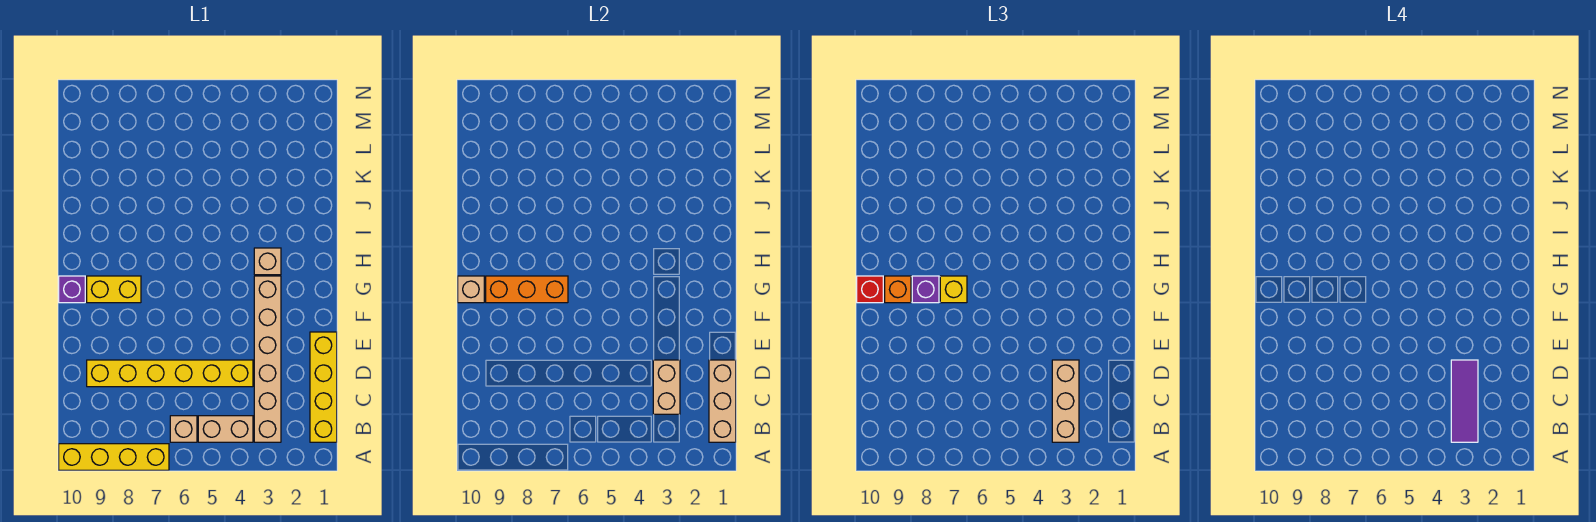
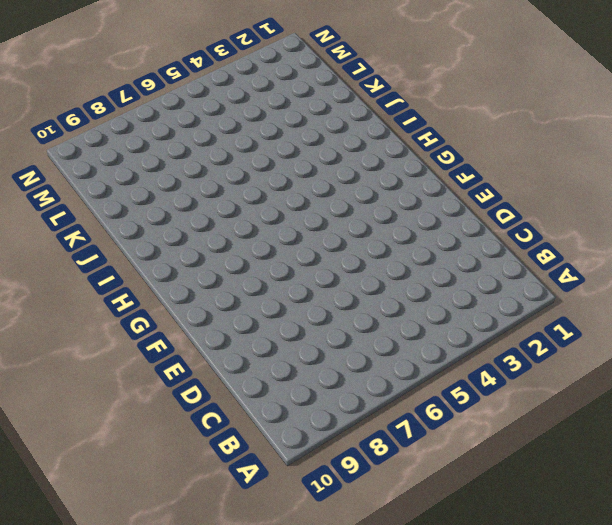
none -> yellow brick A7:A10 level 1
none -> yellow brick B1:E1 level 1
none -> tan brick B3:G3 level 1

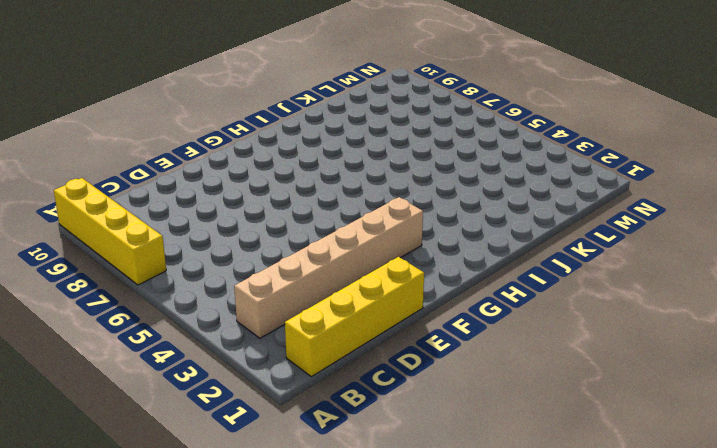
none -> tan brick B4:B5 level 1
none -> tan brick B6 level 1
none -> yellow brick D4:D9 level 1

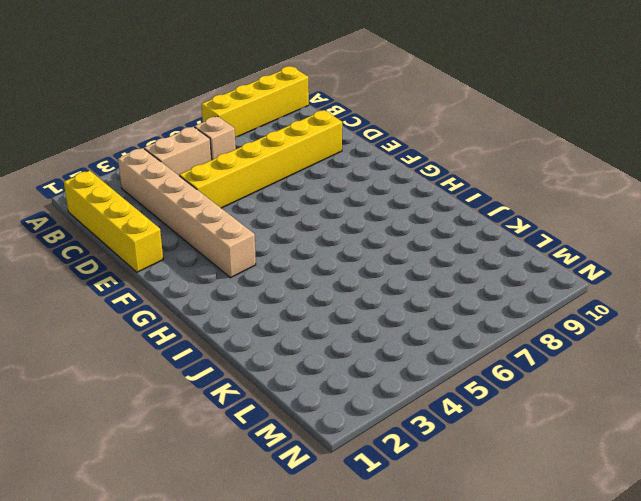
none -> yellow brick G8:G9 level 1
none -> purple brick G10 level 1
none -> tan brick H3 level 1

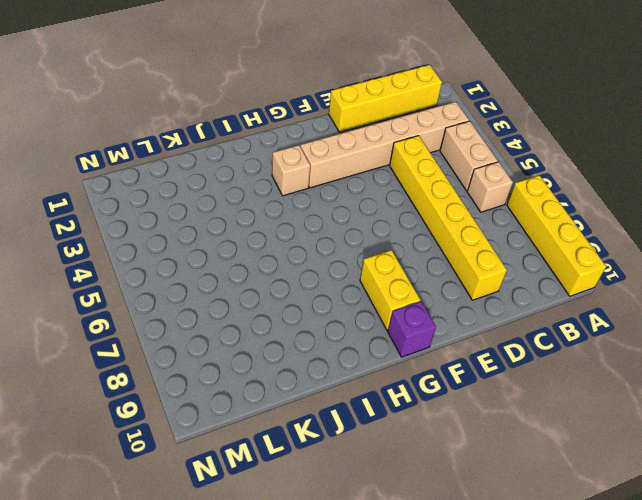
none -> tan brick B1:D1 level 2
none -> tan brick C3:D3 level 2
none -> orange brick G7:G9 level 2

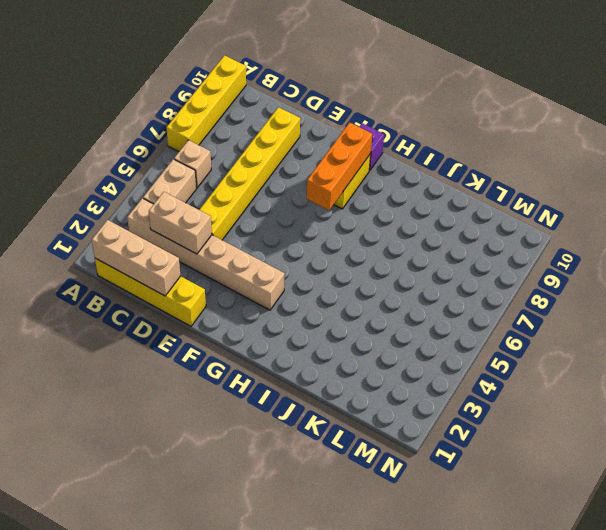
none -> tan brick H3 level 1
none -> tan brick G10 level 2
none -> tan brick B3:D3 level 3

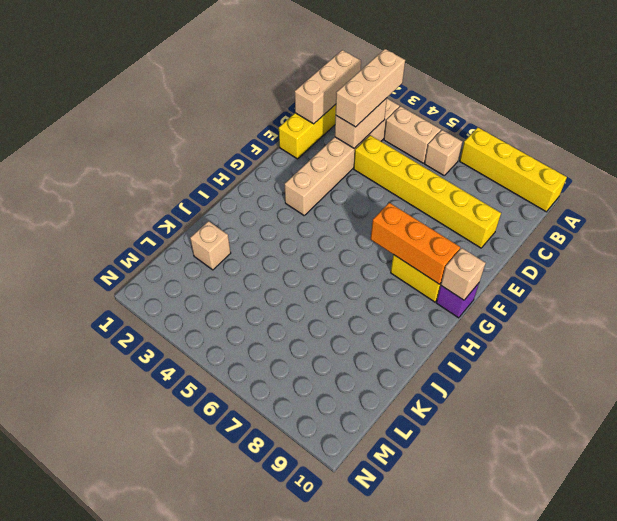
tan brick K2 level 1 -> tan brick H3 level 1
none -> yellow brick G7 level 3
none -> purple brick G8 level 3
none -> orange brick G9 level 3

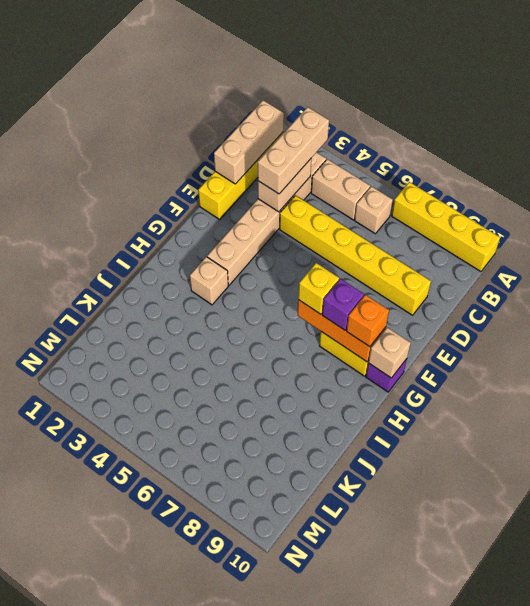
none -> red brick G10 level 3
none -> purple tile B3:D3 level 4

